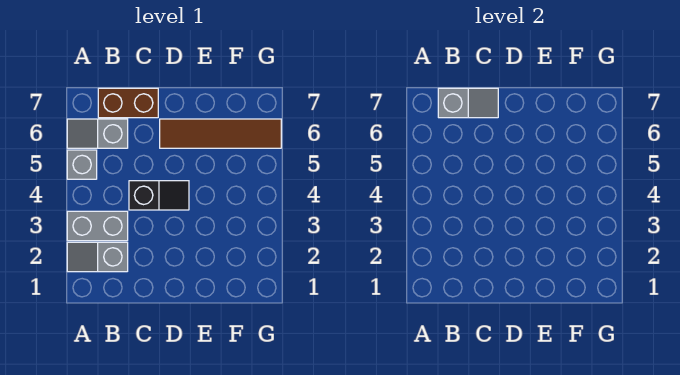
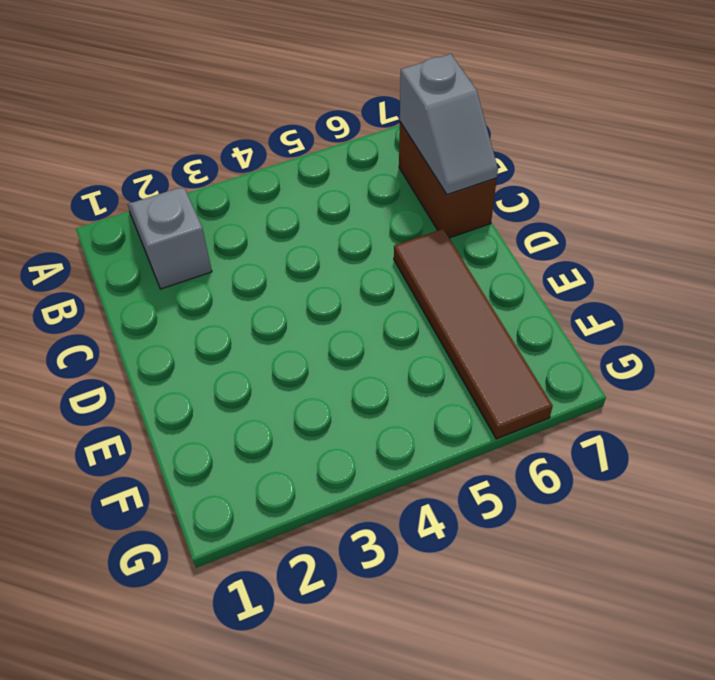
none -> grey brick A3:B3 level 1
none -> grey brick A5 level 1

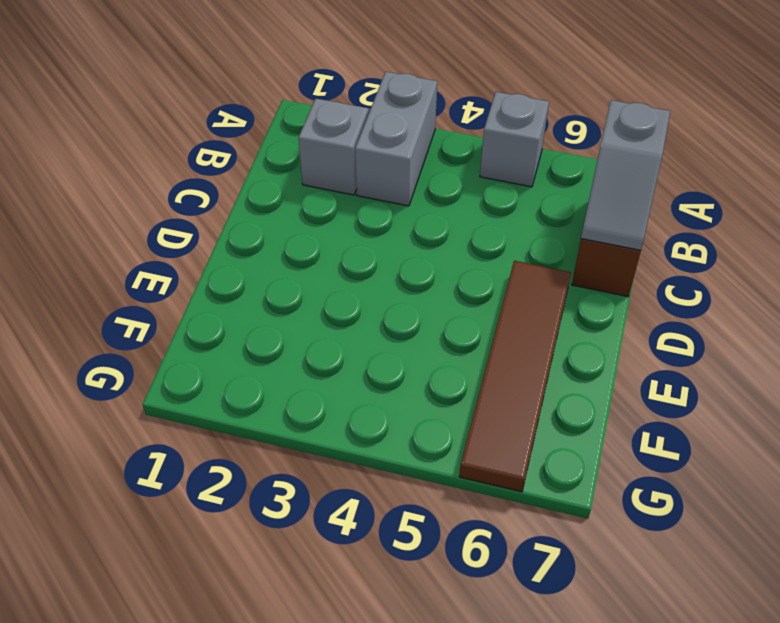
none -> grey slope A6:B6 level 1 top B
none -> black slope C4:D4 level 1 top C

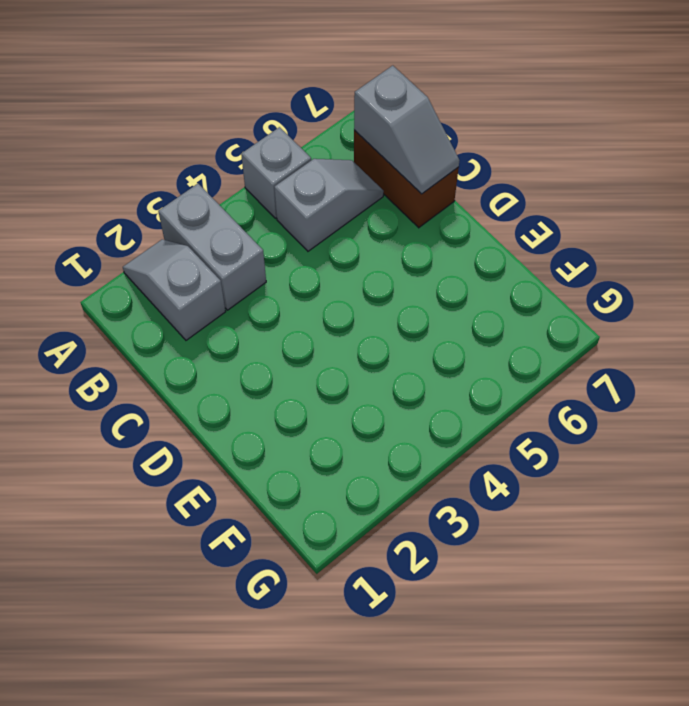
grey slope B5:B6 level 1 top 5 -> grey slope A6:B6 level 1 top B
none -> black slope C4:D4 level 1 top C
none -> brown tile D6:G6 level 1

